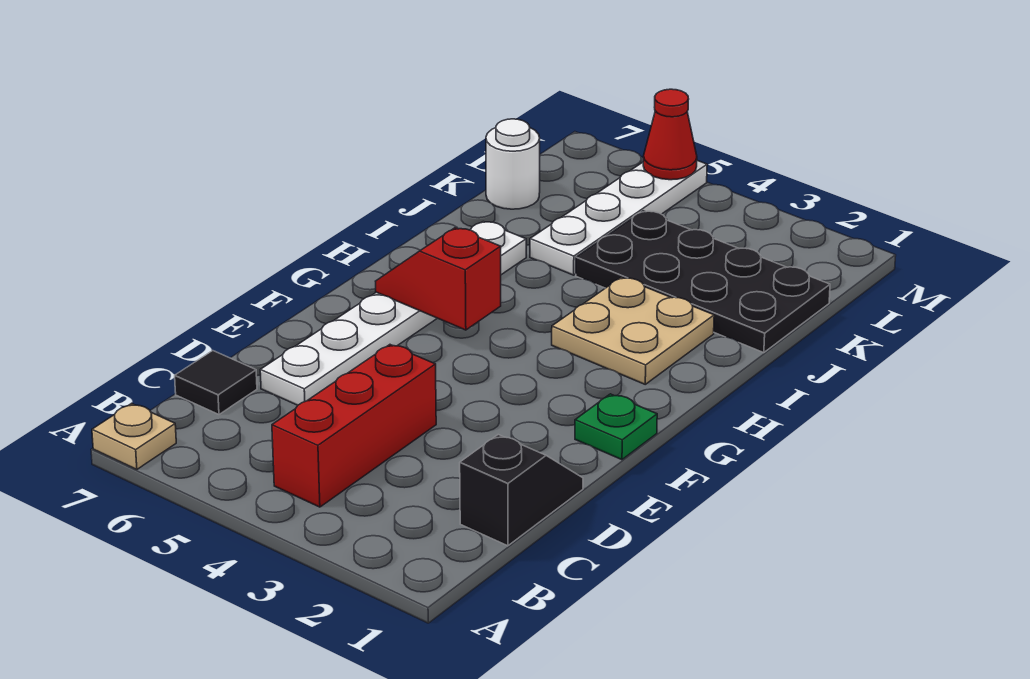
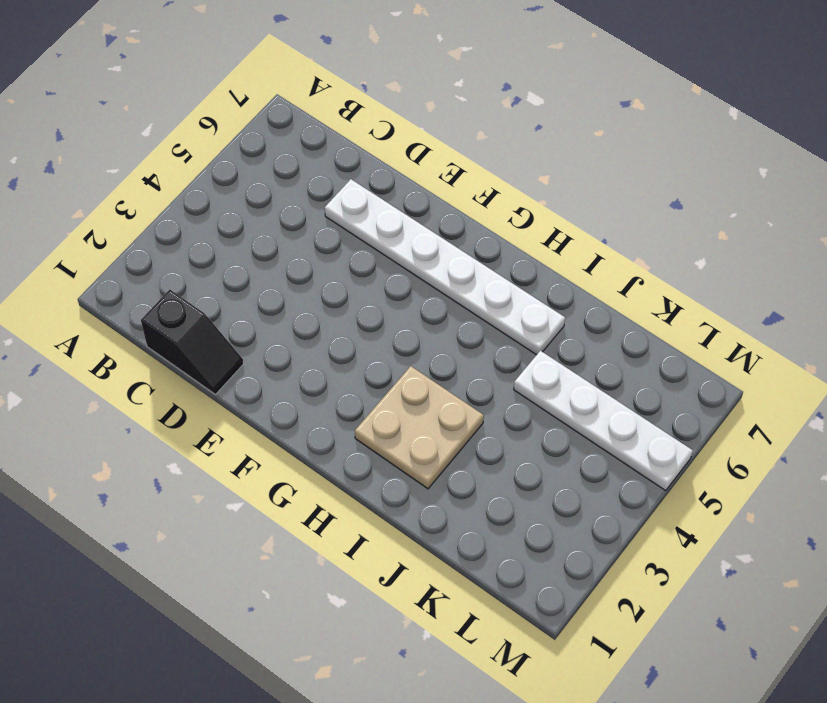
none -> tan plate A7 level 1
none -> red brick B4:D4 level 1
none -> black tile C7 level 1

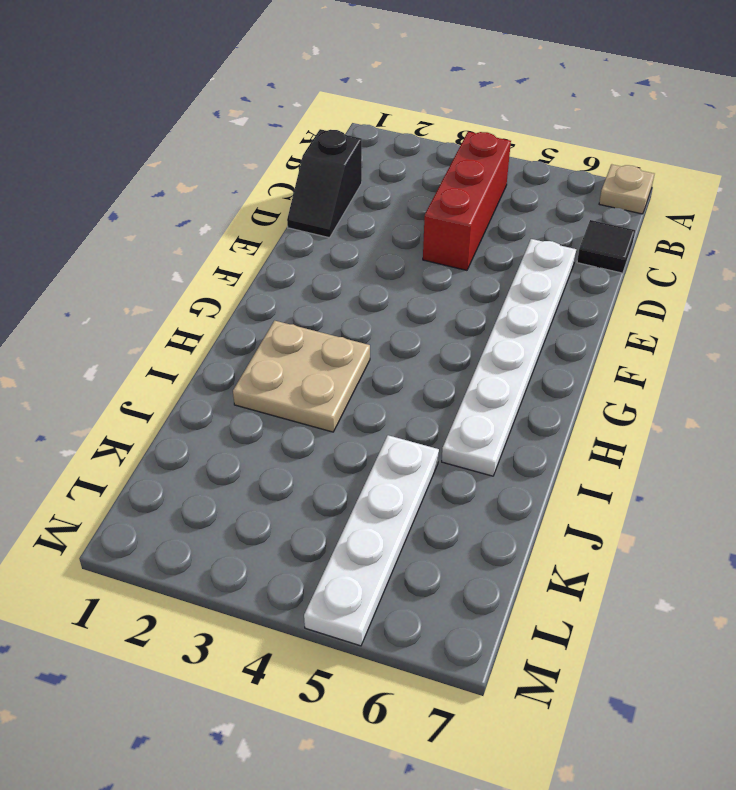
none -> green plate F1 level 1
none -> black plate J1:K4 level 1
none -> white round brick K7 level 1

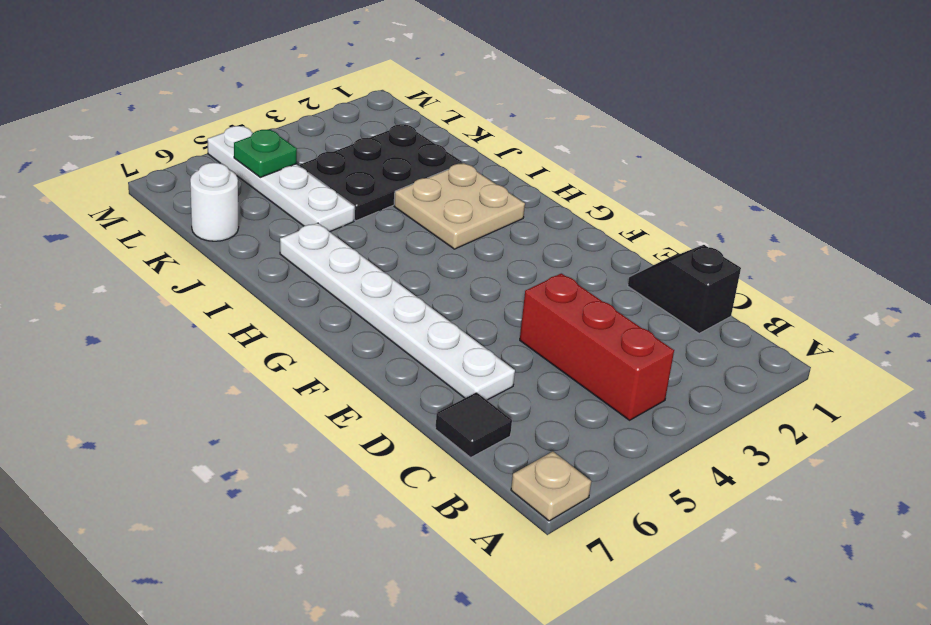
black plate J2:K4 level 1 -> black plate J1:K4 level 1
green plate L5 level 2 -> green plate F1 level 1
none -> red slope G5:G6 level 2 top 5
none -> red cone M5 level 2

